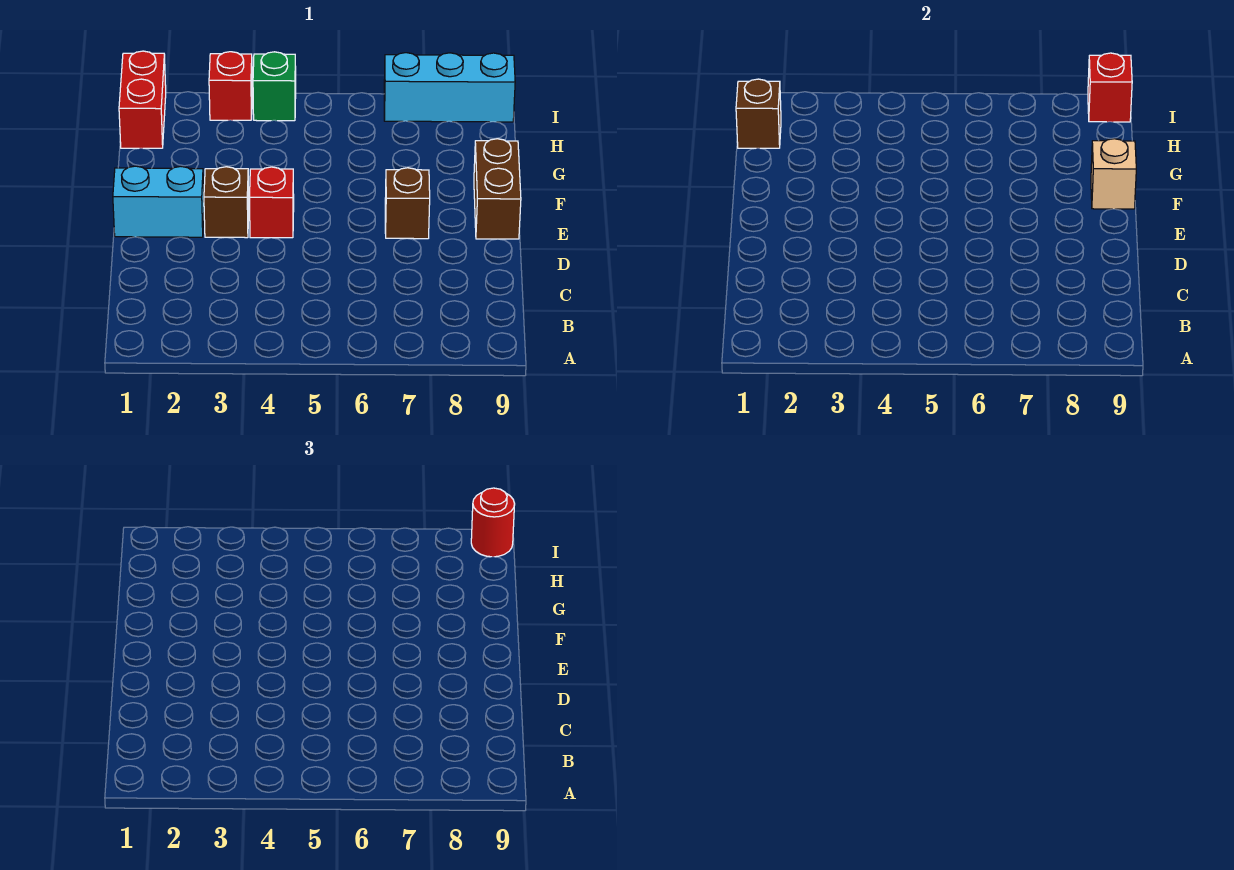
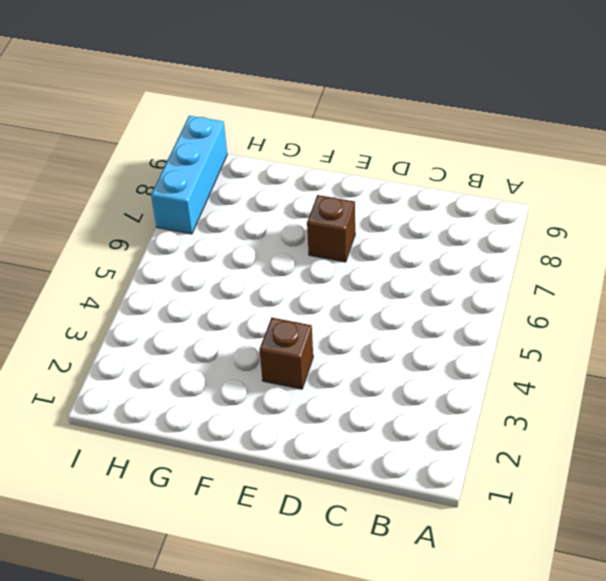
none -> cyan brick E1:E2 level 1
none -> red brick E4 level 1
none -> brown brick E9:F9 level 1

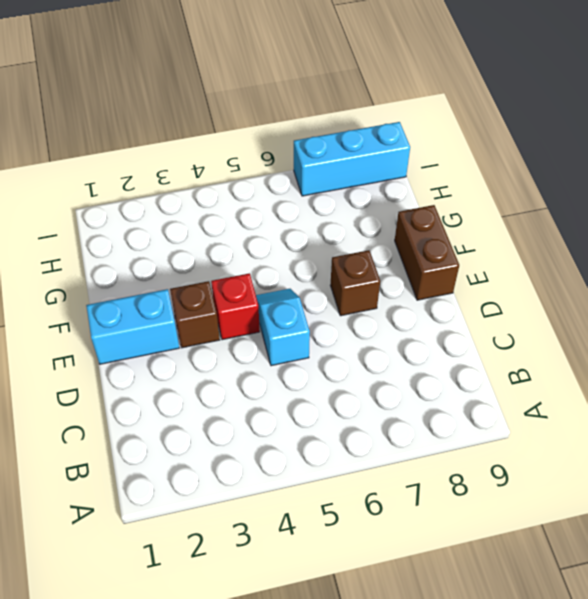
cyan slope D5:E5 level 1 top D -> none
none -> red brick H1:I1 level 1
none -> red brick I3 level 1
none -> green brick I4 level 1

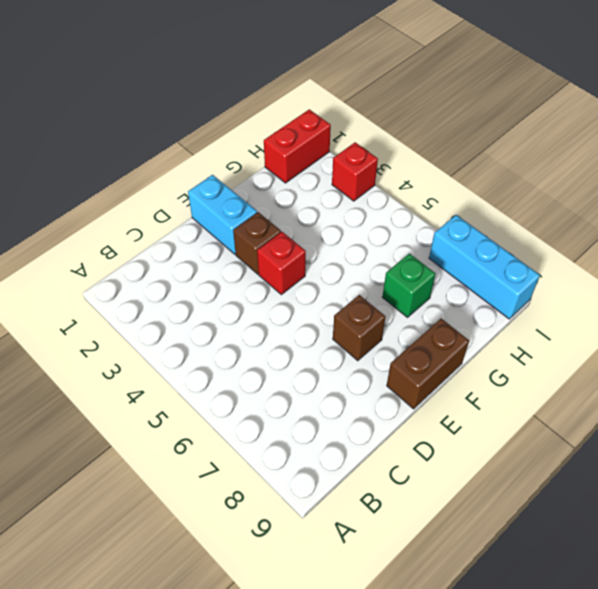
green brick G7 level 1 -> green brick I4 level 1
none -> tan brick F9 level 2
none -> brown brick H1 level 2
none -> red brick I9 level 2

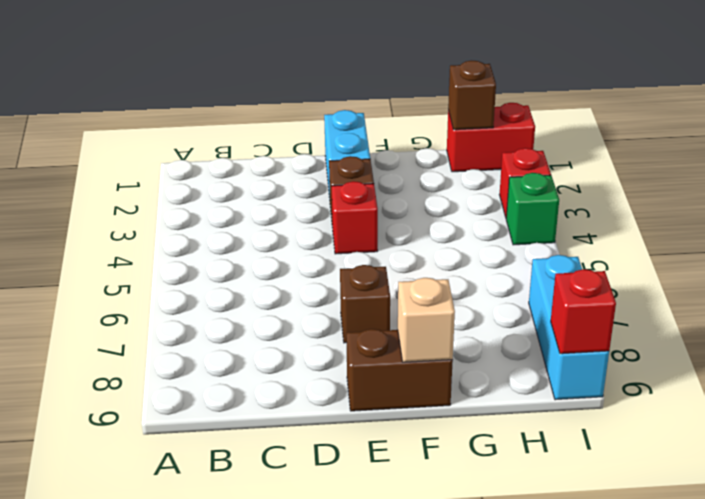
none -> red round brick I9 level 3

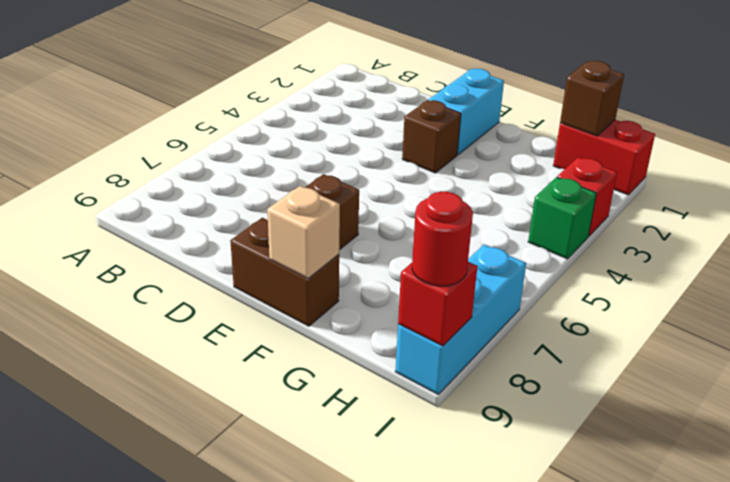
none -> red brick E4 level 1

